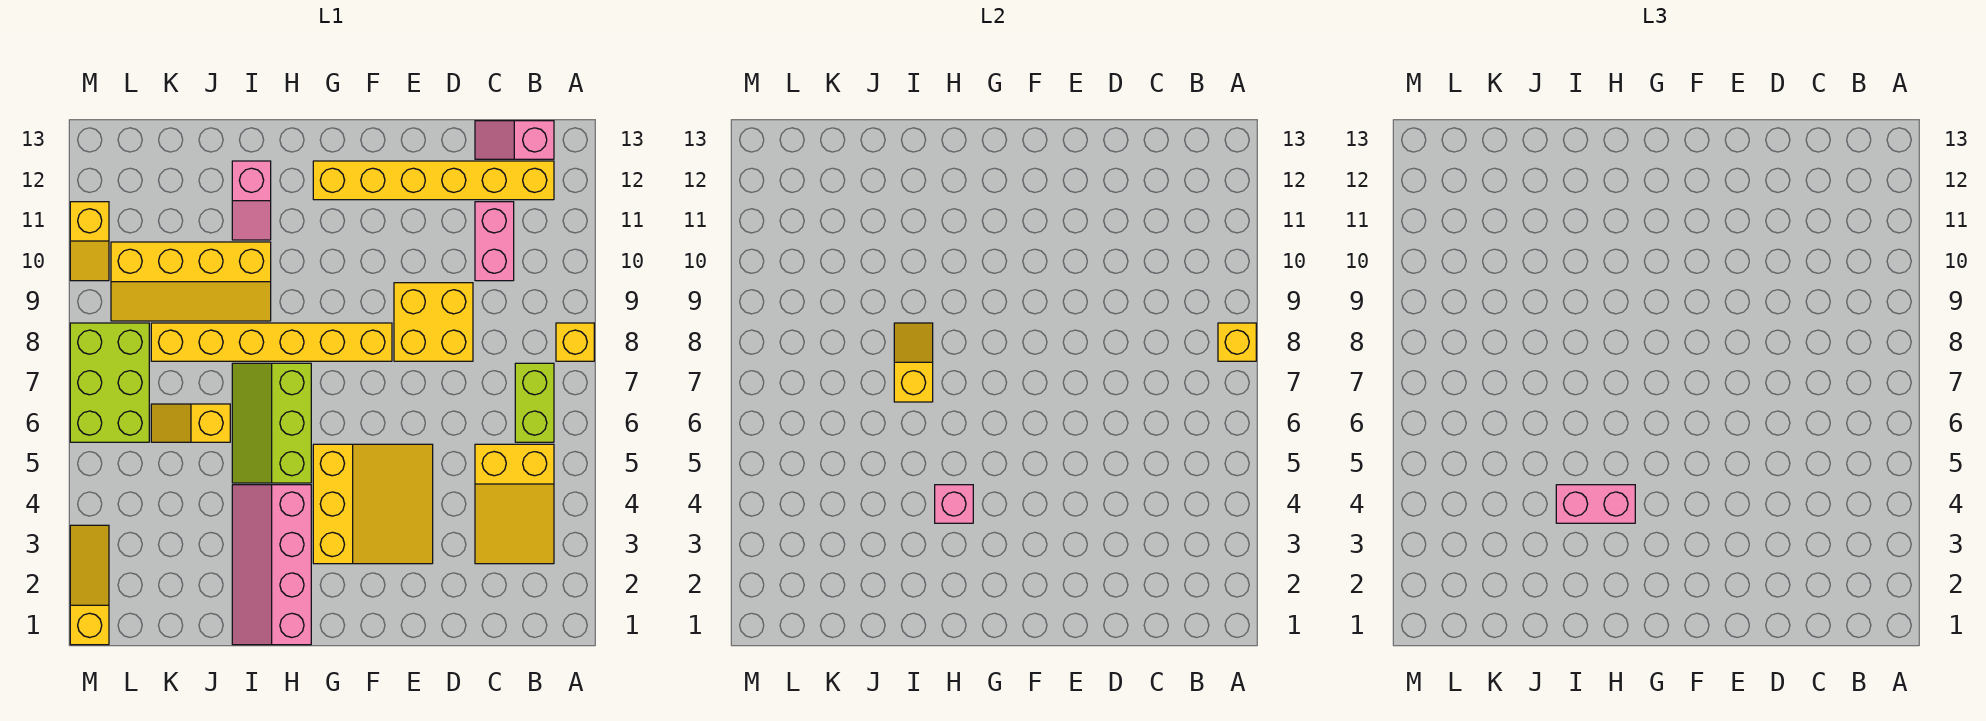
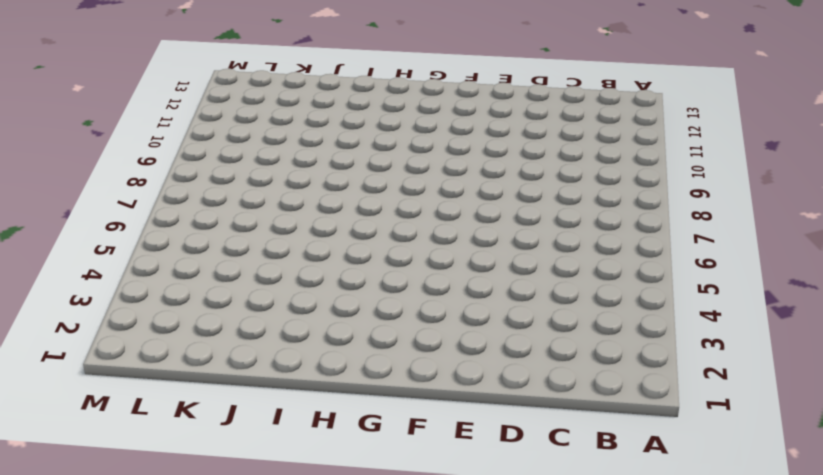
none -> yellow brick A8 level 1
none -> yellow slope B3:C5 level 1 top 5
none -> lime brick B6:B7 level 1

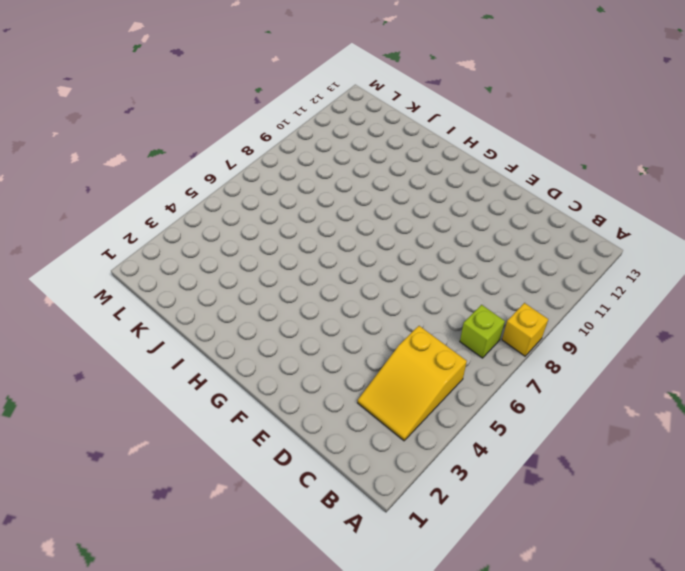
lime brick B7 level 1 -> lime brick B6:B7 level 1
none -> yellow brick B12:G12 level 1
none -> pink slope B13:C13 level 1 top B
none -> pink brick C10:C11 level 1

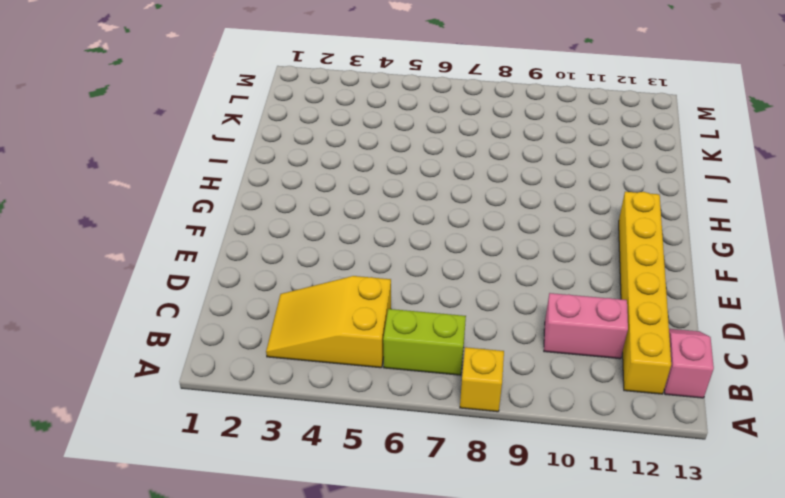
none -> yellow brick D8:E9 level 1
none -> yellow slope E3:G5 level 1 top G
none -> yellow brick F8:K8 level 1

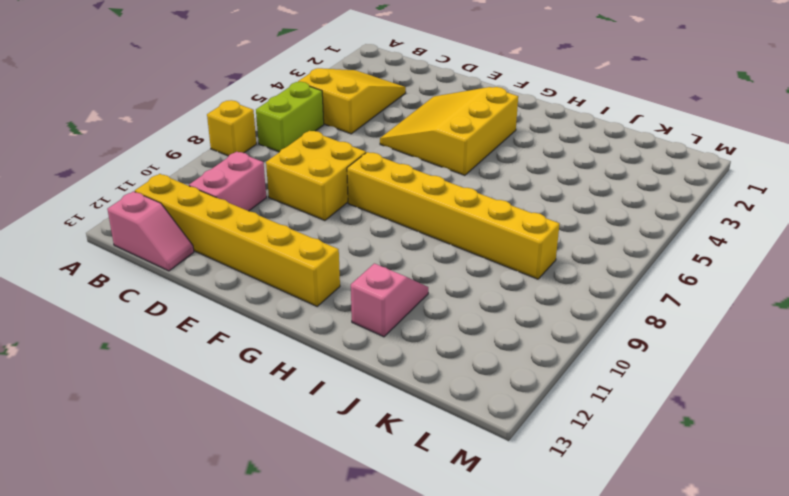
none -> pink slope H1:I4 level 1 top H
none -> lime slope H5:I7 level 1 top H
none -> yellow slope I9:L10 level 1 top 10

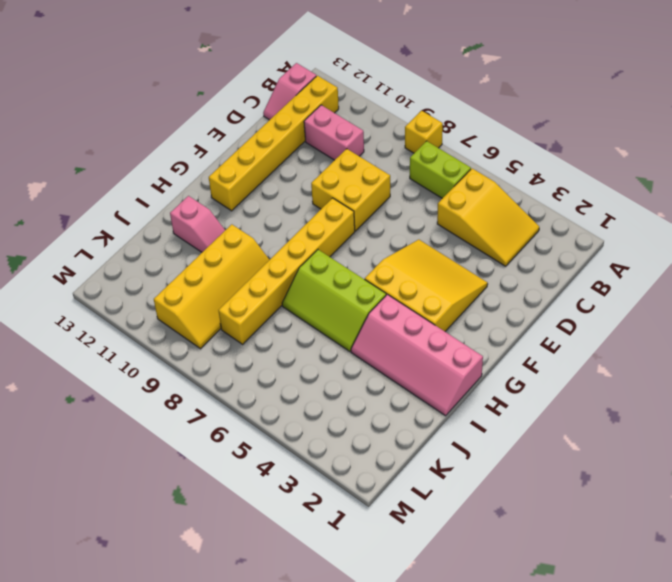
none -> yellow slope J6:K6 level 1 top J
none -> lime brick L6:M8 level 1
none -> yellow slope M1:M3 level 1 top 1

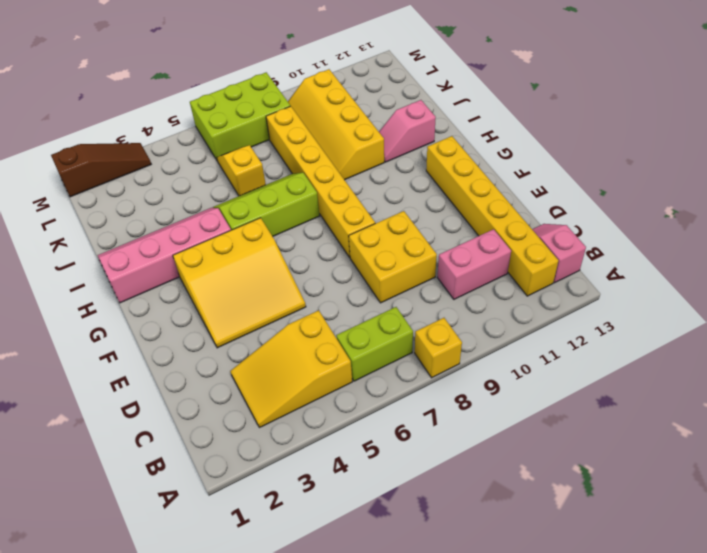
brown slope M1:M3 level 1 top 1 -> yellow slope M1:M3 level 1 top 1
none -> yellow slope M10:M11 level 1 top 11
none -> yellow brick A8 level 2
none -> pink brick H4 level 2

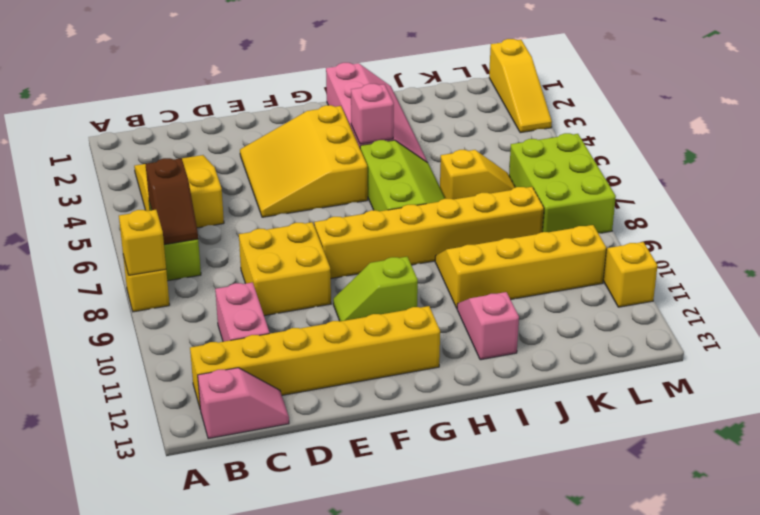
brown slope B6:B7 level 2 top 6 -> none
lime slope F10:G10 level 1 top G -> none
none -> yellow slope I7:I8 level 2 top 7
none -> pink brick H4:I4 level 3

